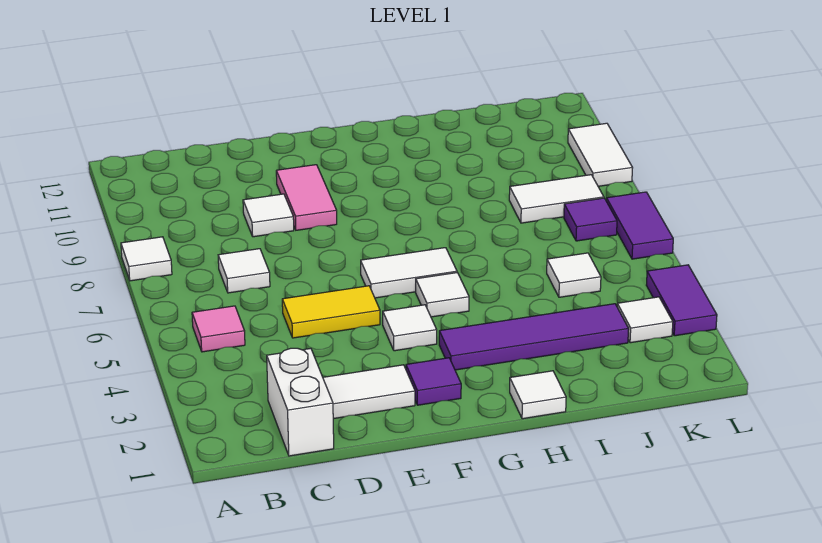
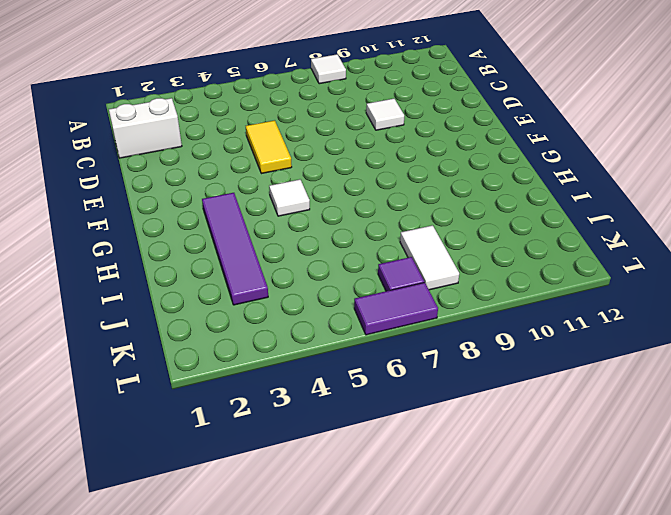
none -> pink tile B5 level 1
none -> white tile C7 level 1
none -> white tile D2:E2 level 1

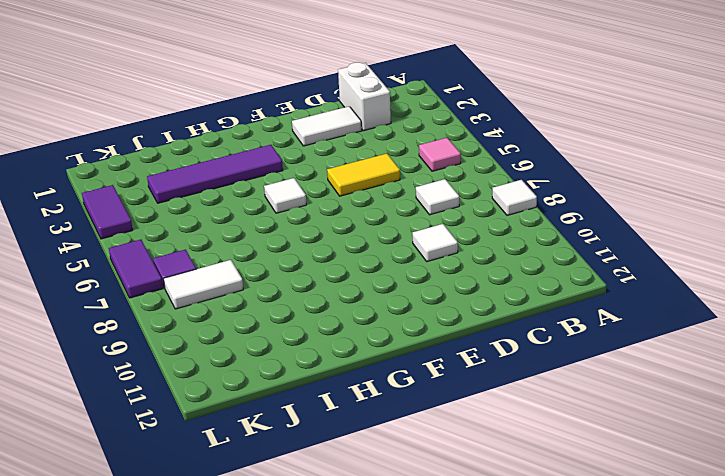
none -> pink tile E9:E10 level 1
none -> purple tile F2 level 1
none -> white tile F4 level 1

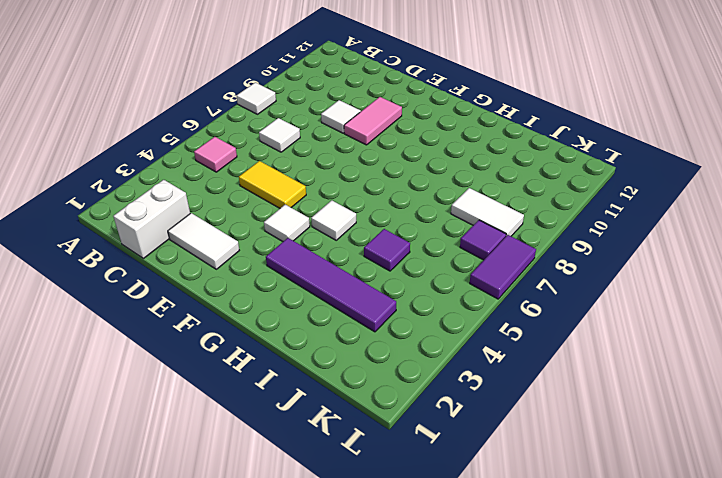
purple tile I5 level 1 -> purple tile F2 level 1
none -> white tile F6:G6 level 1
none -> white tile H1 level 1
none -> white tile J5 level 1

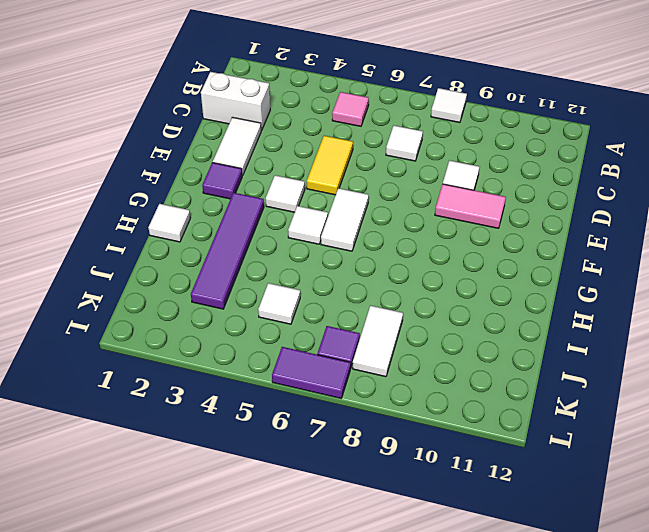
none -> white tile K3 level 1
none -> purple tile L3:L4 level 1
none -> white tile L9:L10 level 1

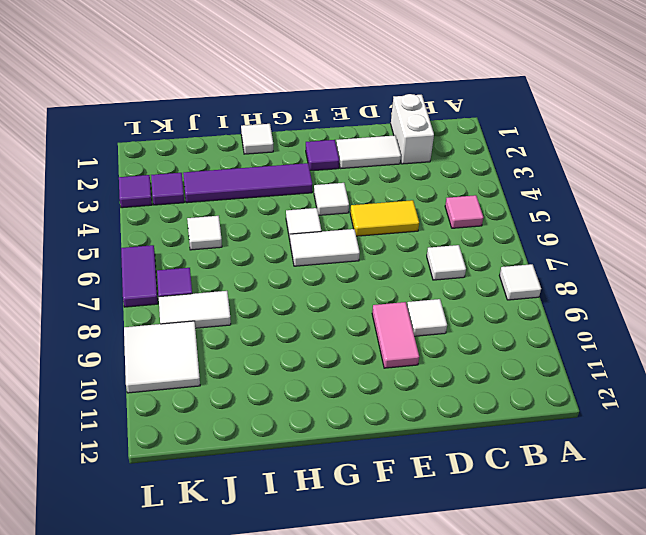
purple tile K3 level 1 -> white tile K3 level 1
white tile K9:L10 level 1 -> white tile L9:L10 level 1
purple tile L3 level 1 -> purple tile L3:L4 level 1

